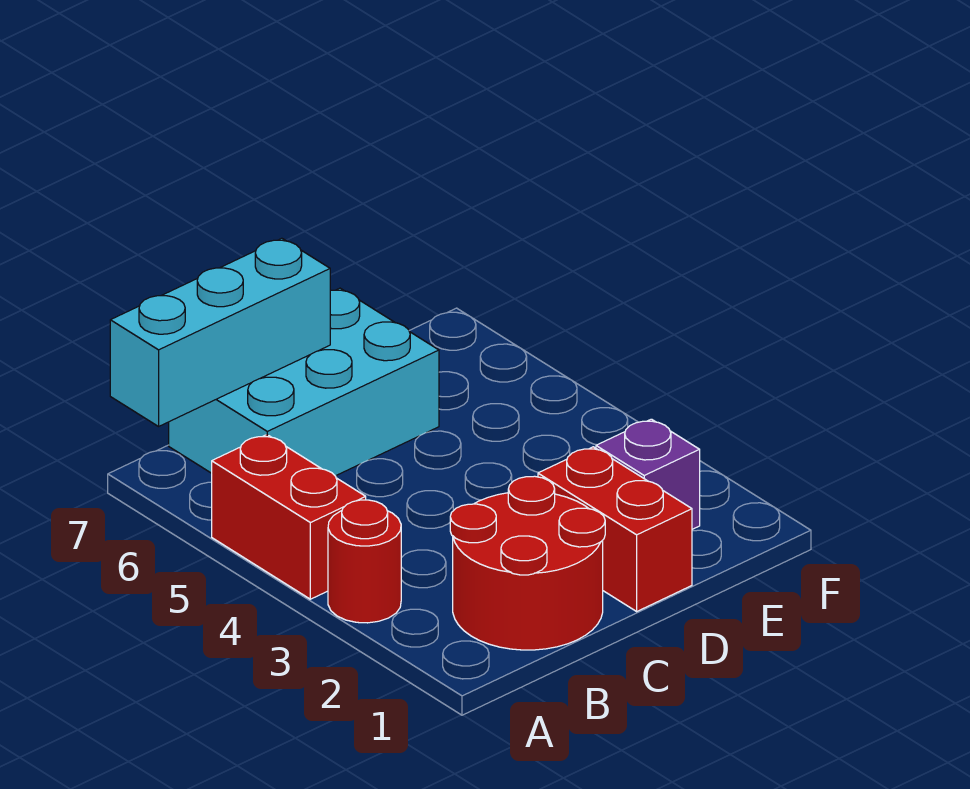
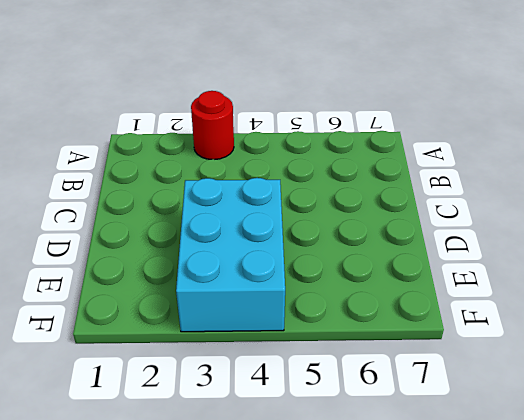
cyan brick D3:F4 level 1 -> cyan brick B6:D7 level 1
none -> red brick A4:A5 level 1
none -> red round brick B1:C2 level 1

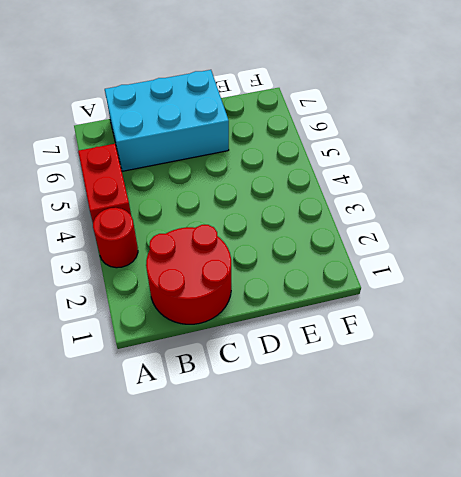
none -> red brick D1:D2 level 1
none -> purple brick E2 level 1

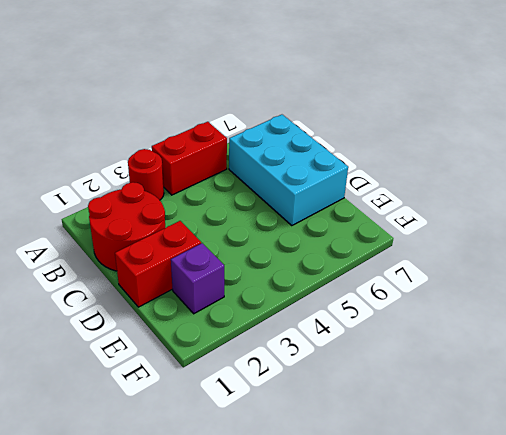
none -> cyan brick A7:C7 level 2

